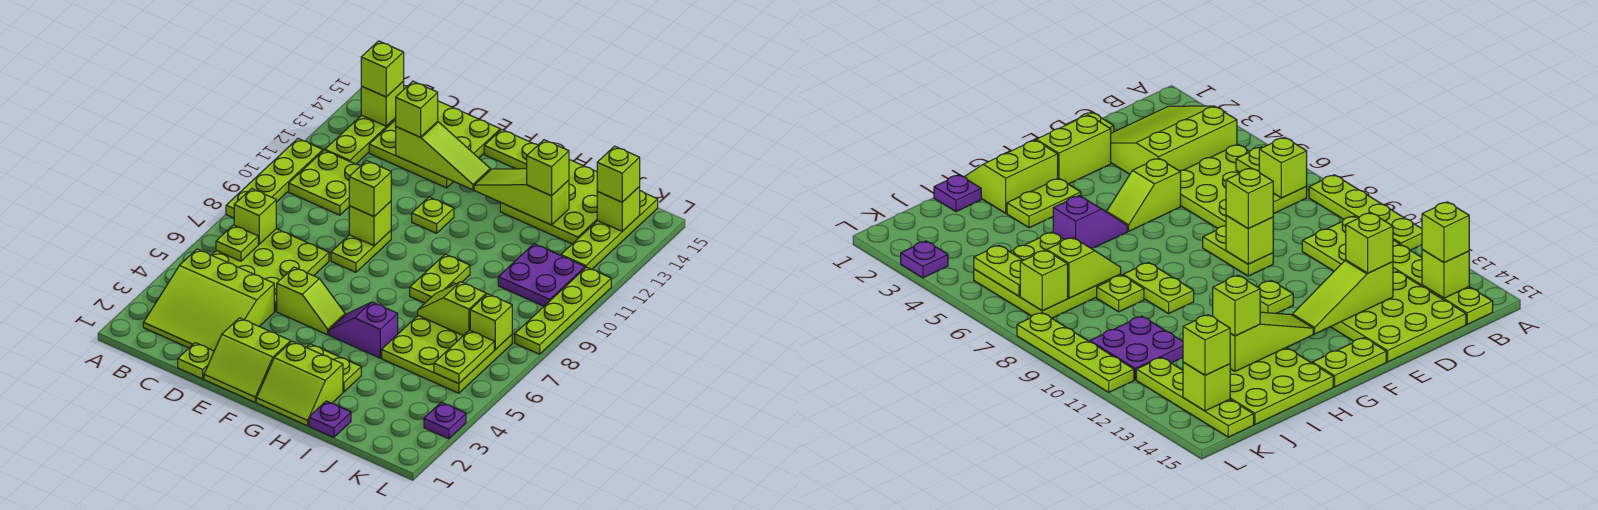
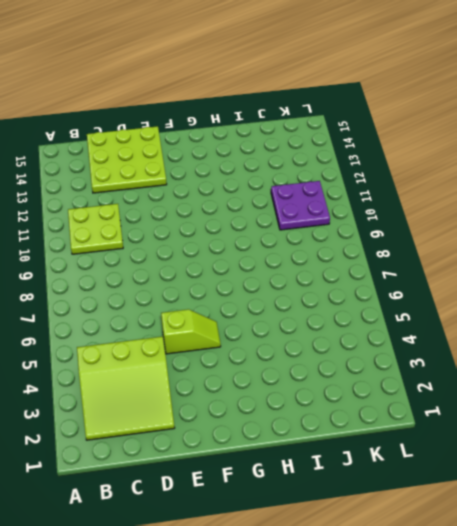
none -> lime plate A8:A11 level 1
none -> lime plate B5:D7 level 1
none -> lime plate B12:B15 level 1
none -> lime plate D1 level 1

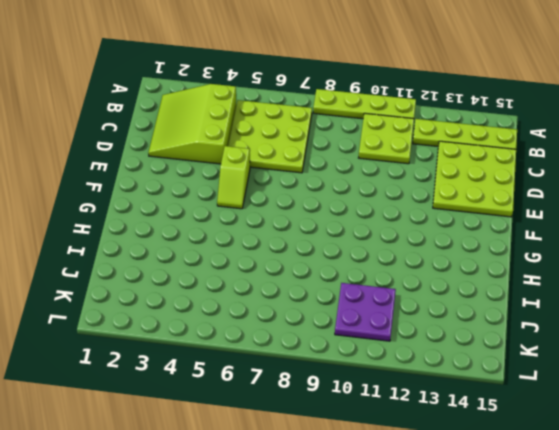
none -> lime plate D1 level 1
none -> lime slope E1:F2 level 1 top 2
none -> lime plate E8:E9 level 1
none -> lime plate F11 level 1

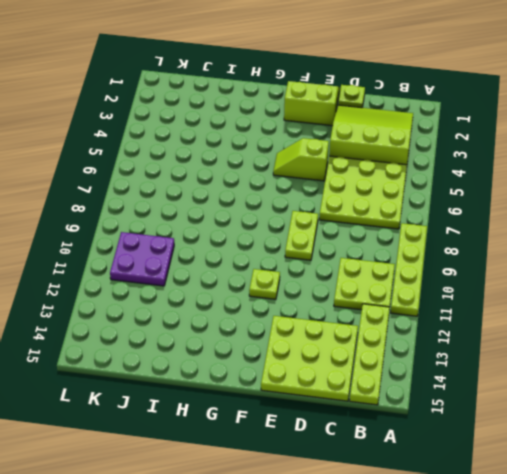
none -> lime plate F15:G15 level 1
none -> lime slope G1:H2 level 1 top 2
none -> lime plate G3:H3 level 1
none -> purple slope G5:H5 level 1 top H

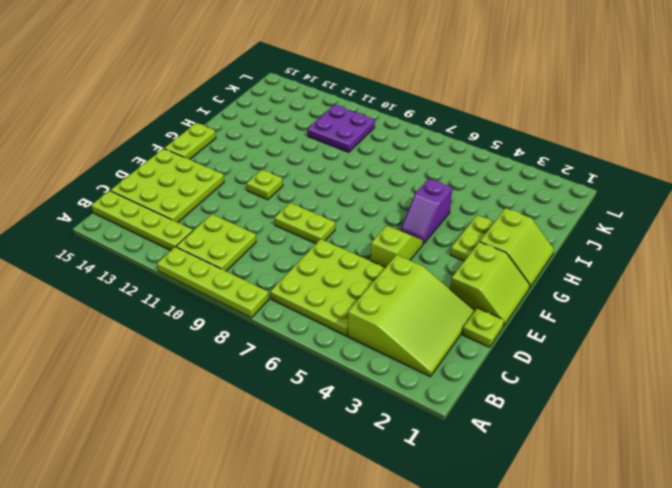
none -> lime plate H8:H9 level 1
none -> lime plate H13:J15 level 1
none -> purple plate I1 level 1
none -> lime plate I5:K7 level 1

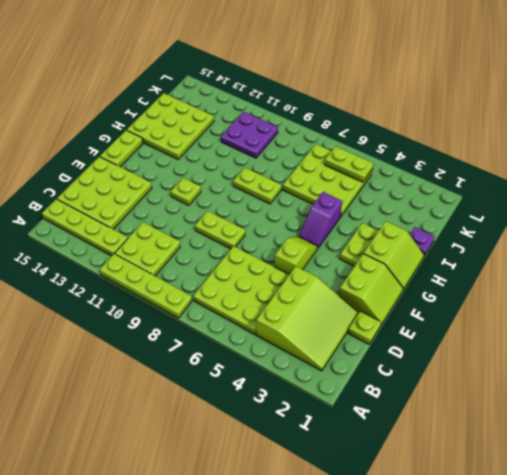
none -> lime plate I8 level 1
none -> lime plate K12:K15 level 1
none -> purple plate L3 level 1
none -> lime plate L8:L11 level 1

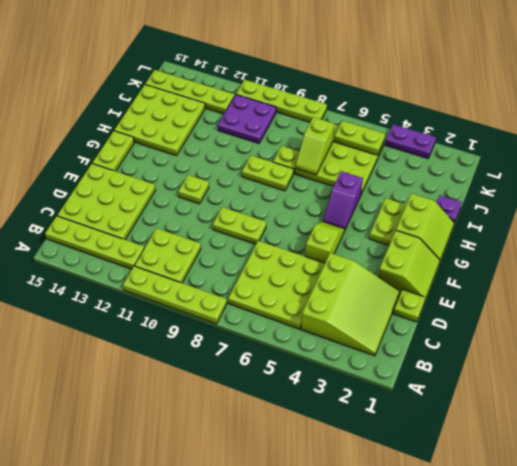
purple plate L3:L4 level 1 -> purple plate L3 level 1
none -> lime plate B6 level 2
none -> lime brick B7 level 2
none -> lime brick B14 level 2
none -> lime slope D13:F13 level 2 top D

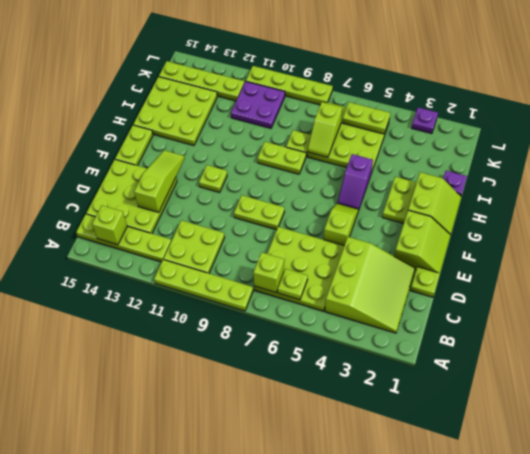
none -> lime brick E9 level 2
none -> lime slope G13:I13 level 2 top I
none -> lime brick K7 level 2
none -> lime brick K14 level 2

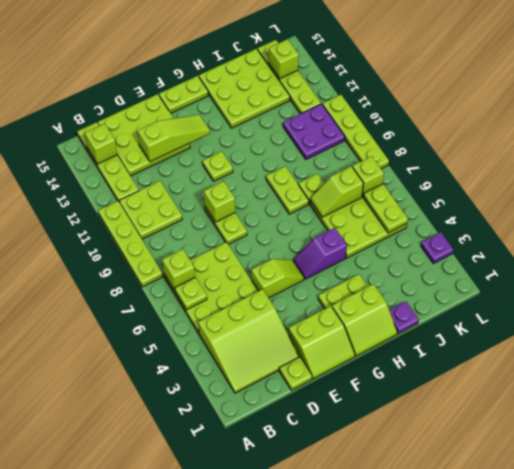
none -> lime slope G13:I13 level 2 top I
none -> lime brick B14 level 3
none -> lime brick D13 level 3
none -> lime brick E9 level 3

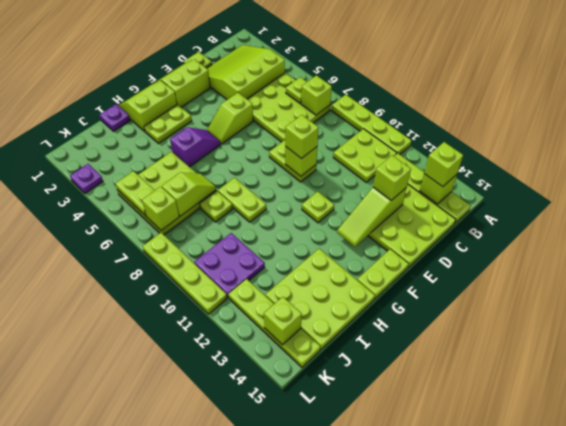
none -> lime slope G13:I13 level 2 top I
none -> lime brick I13 level 3
none -> lime brick K14 level 3

